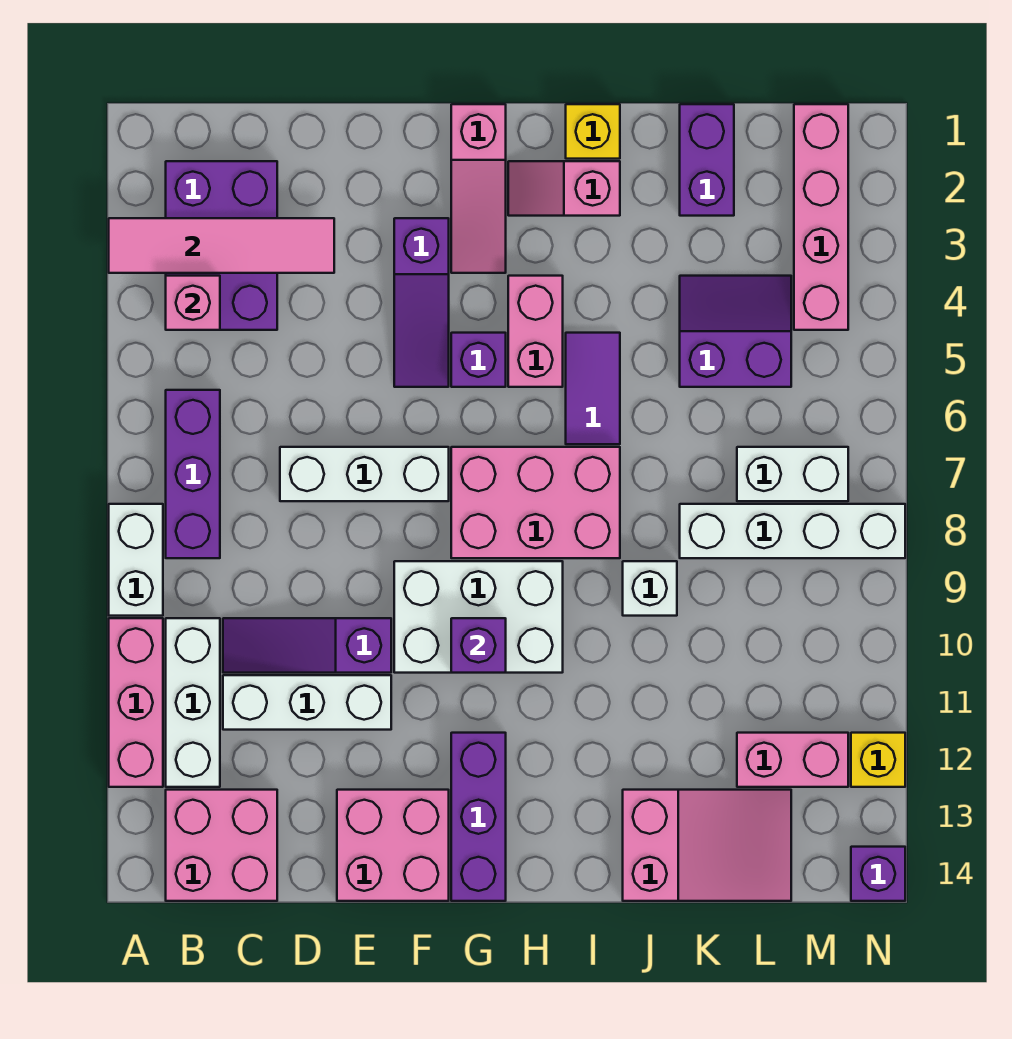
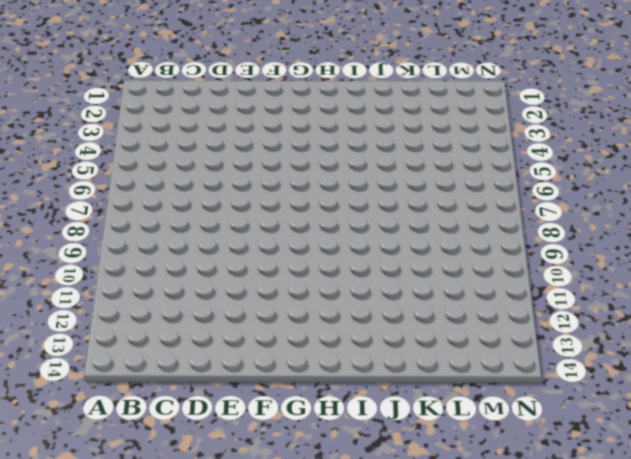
none -> white brick A8:A9 level 1
none -> pink brick A10:A12 level 1
none -> purple brick B2:C4 level 1
none -> purple brick B6:B8 level 1

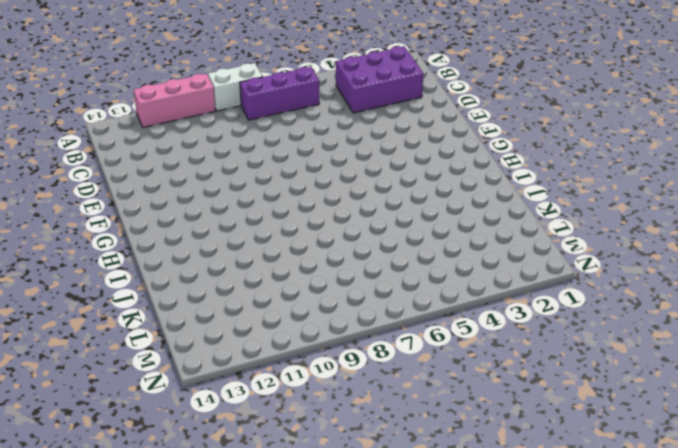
none -> white brick B10:B12 level 1
none -> pink brick B13:C14 level 1
none -> purple slope C10:E10 level 1 top E
none -> white brick C11:E11 level 1

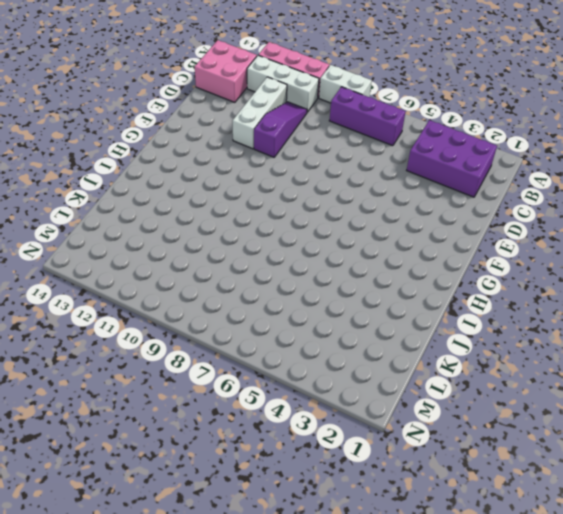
none -> white brick D7:F7 level 1
none -> pink brick E13:F14 level 1
none -> purple slope F3:F5 level 1 top 3
none -> white brick F9:H10 level 1

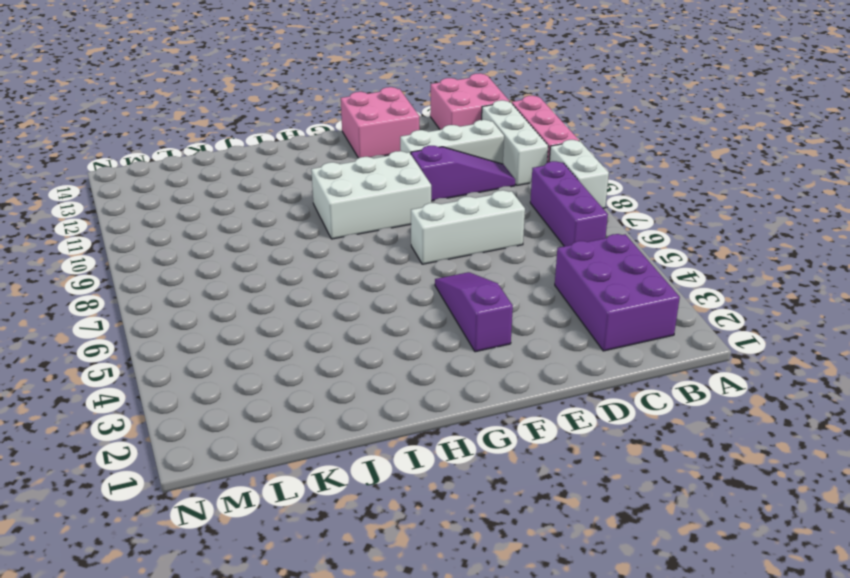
none -> pink slope G1:G3 level 1 top 1
none -> purple brick G5 level 1
none -> pink brick G7:I8 level 1
none -> purple brick G12:G14 level 1

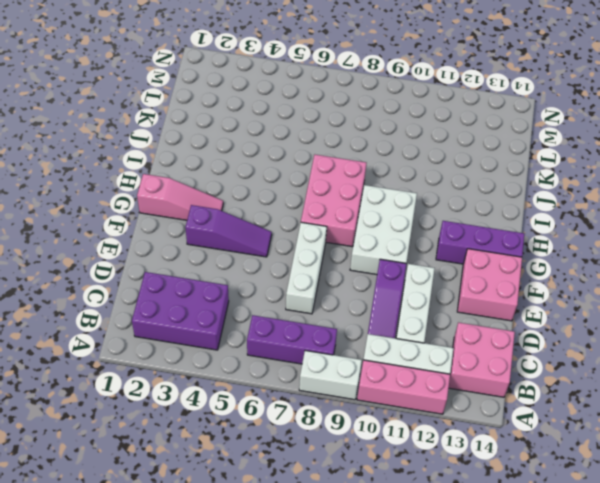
none -> purple brick G5 level 1
none -> pink slope H2:I2 level 1 top I
none -> pink brick H4:H5 level 1
none -> yellow brick I1 level 1

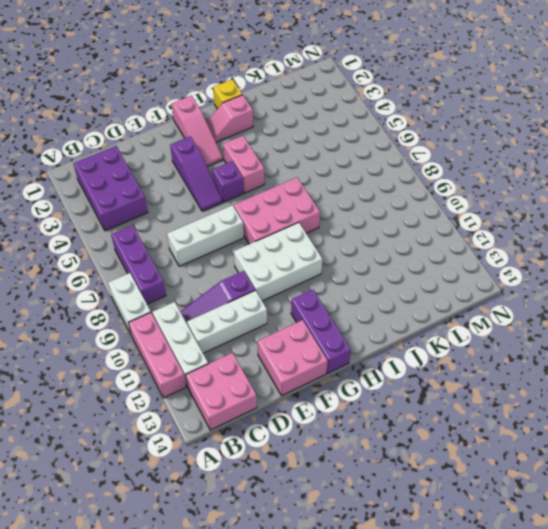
none -> purple tile I5:I6 level 1
none -> white brick J9 level 1
none -> pink slope J13:L14 level 1 top J
none -> purple brick K1:K2 level 1

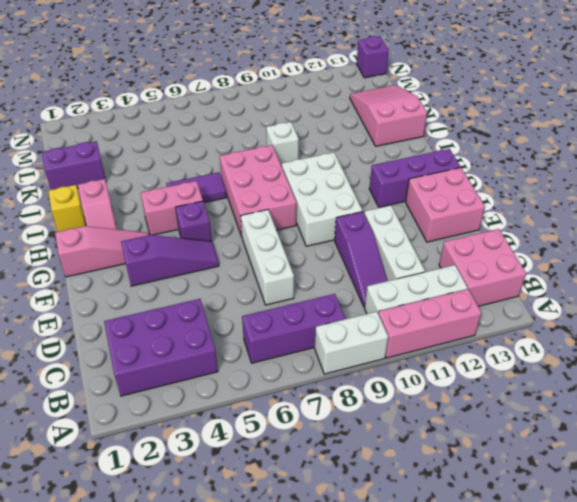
none -> purple slope K4:L5 level 1 top 5
none -> white brick K8:N8 level 1
none -> white brick L7:M7 level 1
none -> pink brick L12:M12 level 1

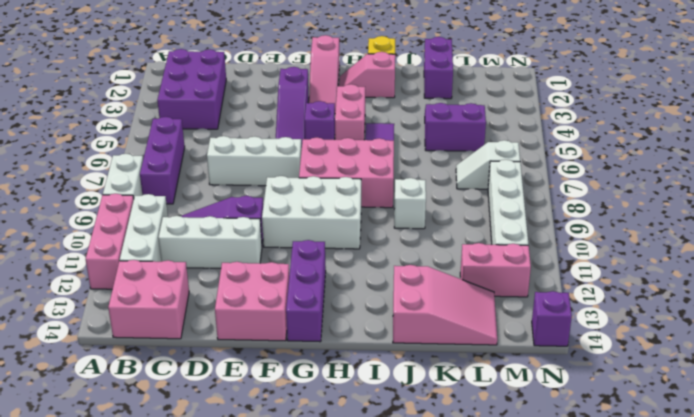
white slope L7:M7 level 1 top M -> white brick L7:M7 level 1
white brick M8:M11 level 1 -> white brick K8:N8 level 1
none -> pink brick M1:M4 level 1
none -> yellow brick N12 level 1
none -> pink tile A3:D3 level 2
none -> pink brick B4 level 2

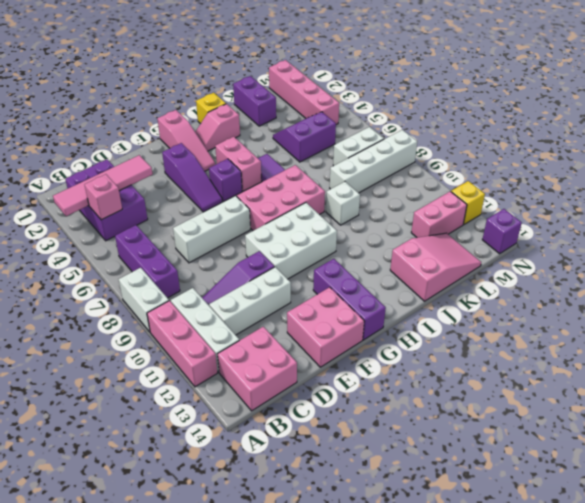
none -> purple brick G10 level 2

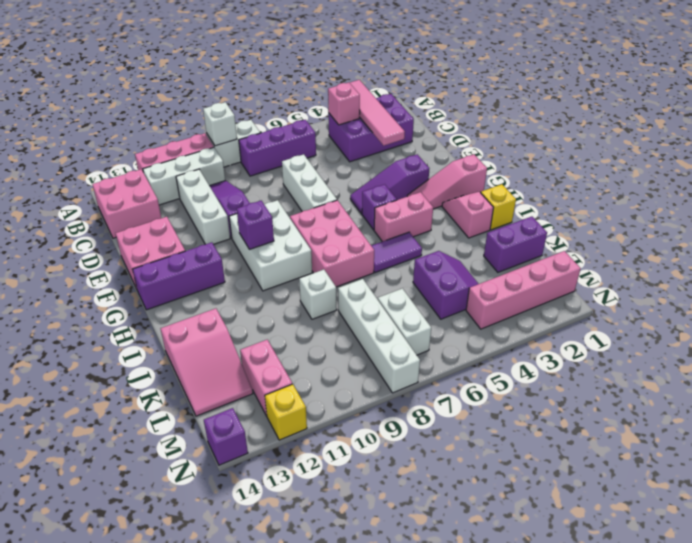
white brick A9 level 2 -> none

